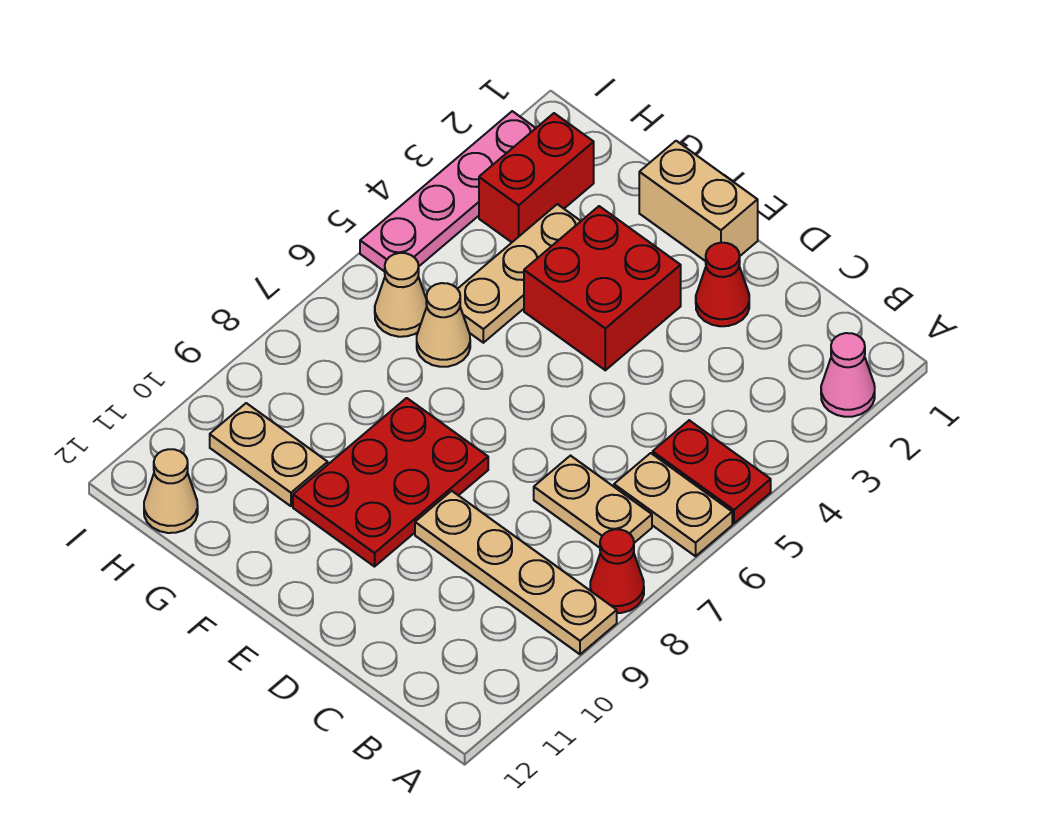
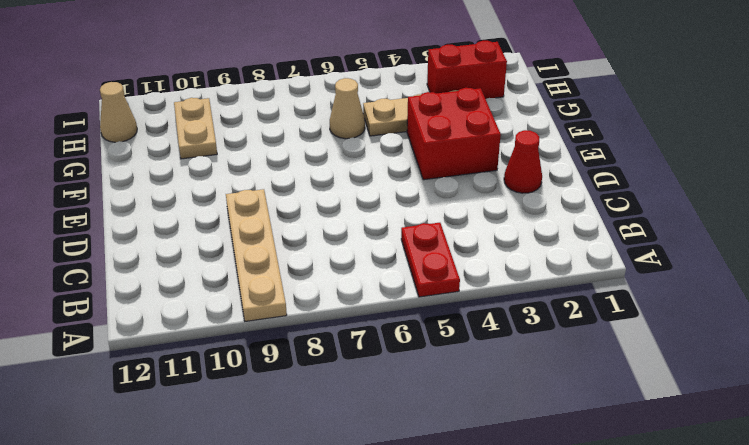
none -> pink cone A2 level 1
none -> tan plate A6:B6 level 1
none -> red cone A8 level 1

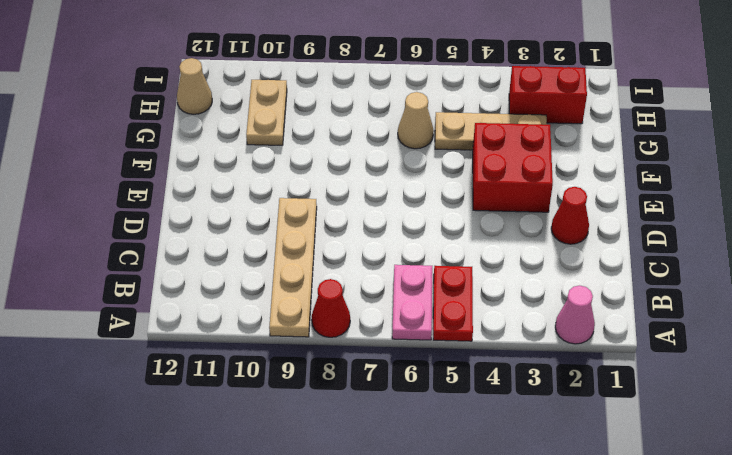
pink plate A6:B6 level 1 -> tan plate A6:B6 level 1
none -> tan plate B7:C7 level 1
none -> tan brick E1:F1 level 1
none -> red plate E8:F10 level 1

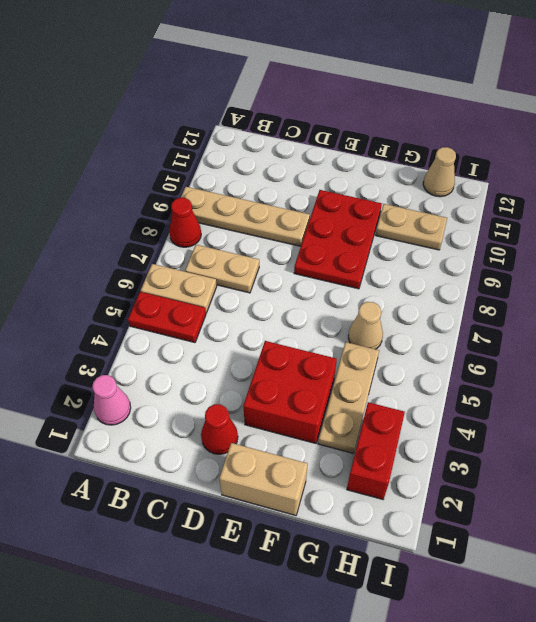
none -> tan cone H6 level 1
none -> pink plate I2:I5 level 1

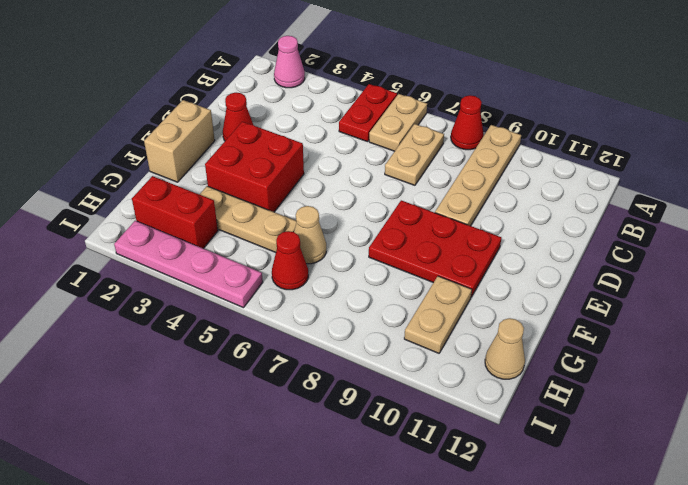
red cone H6 level 1 -> tan cone H6 level 1

